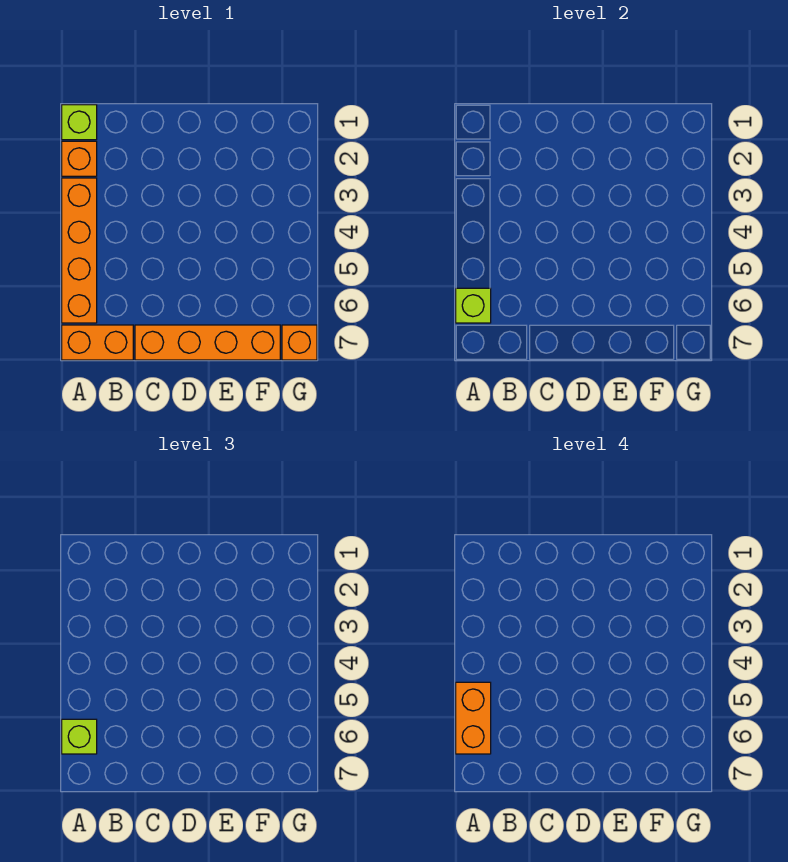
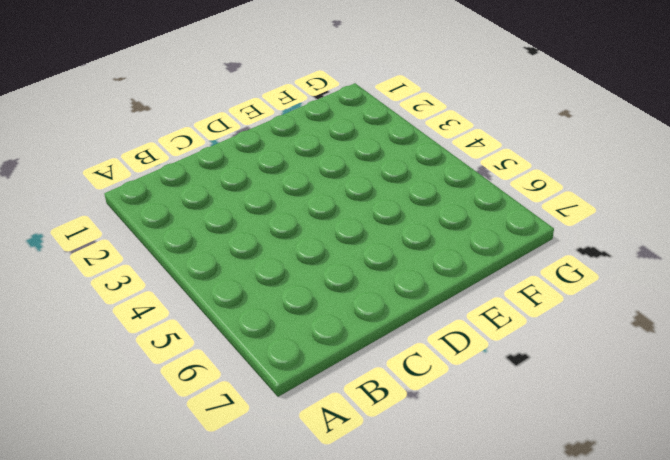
none -> lime brick A1 level 1
none -> orange brick A2 level 1

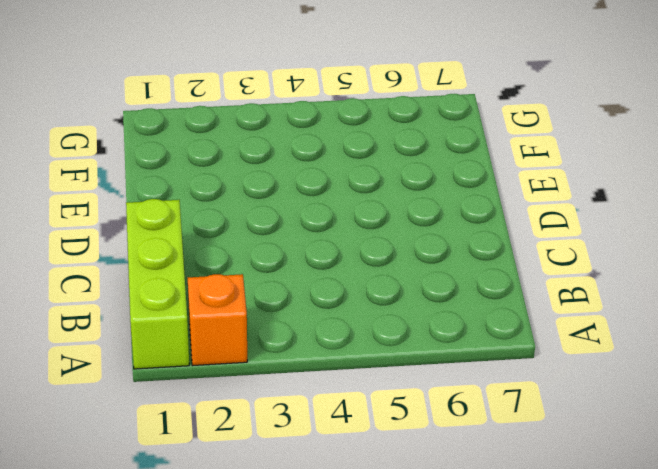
lime brick A1:C1 level 1 -> lime brick A1 level 1
none -> orange brick A3:A6 level 1
none -> orange brick A7:B7 level 1

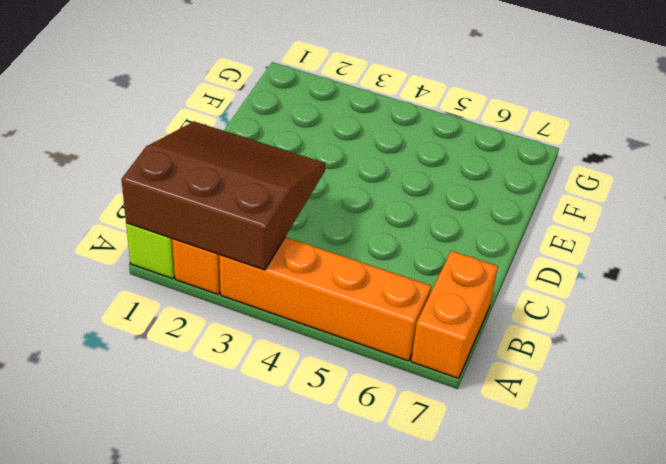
brown slope A1:C3 level 2 top A -> none
none -> orange brick C7:F7 level 1
none -> orange brick G7 level 1

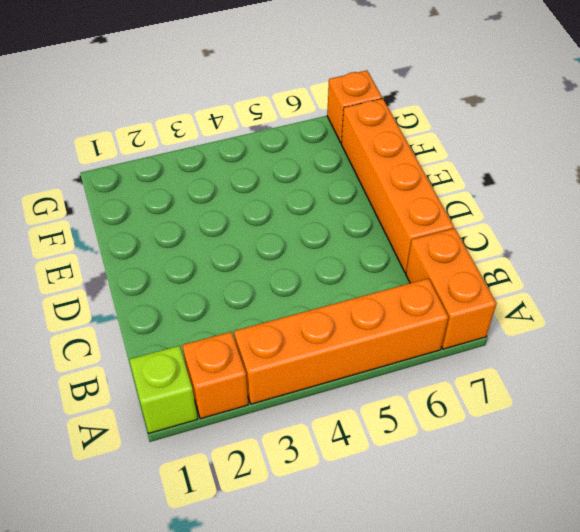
none -> lime brick A6 level 2
none -> lime brick A6 level 3

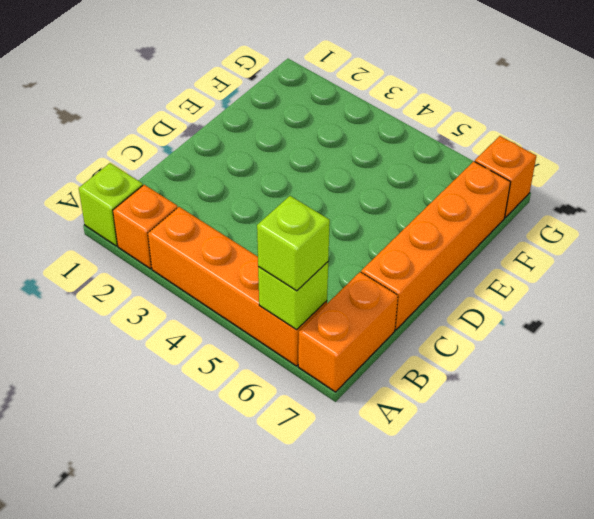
none -> orange brick A5:A6 level 4

